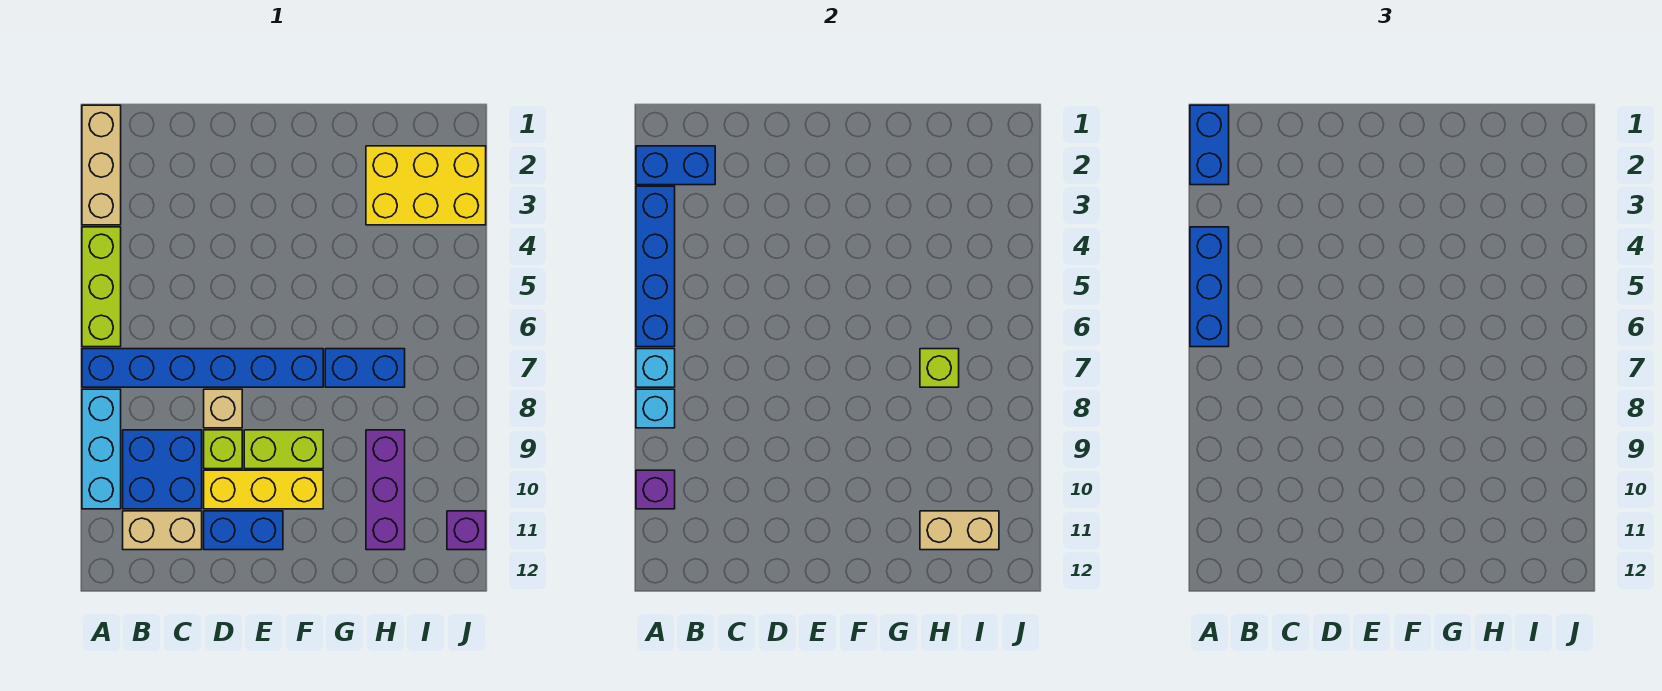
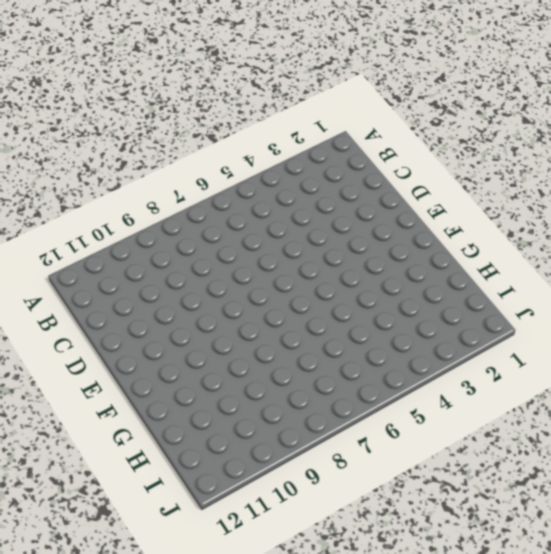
none -> tan brick A1:A3 level 1
none -> lime brick A4:A6 level 1
none -> blue brick A7:F7 level 1

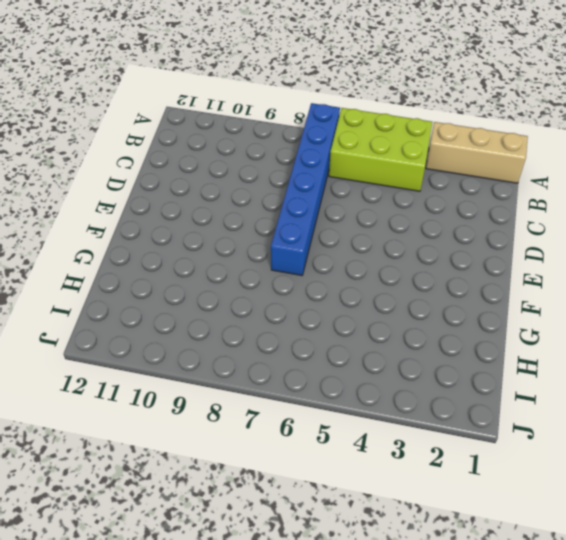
lime brick A4:B6 level 1 -> lime brick A4:A6 level 1
none -> cyan brick A8:A10 level 1
none -> blue brick B9:C10 level 1
none -> tan brick B11:C11 level 1

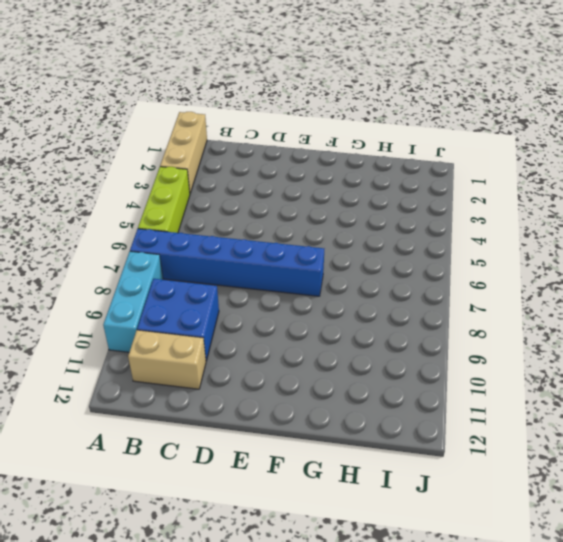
none -> tan brick D8 level 1
none -> lime brick D9 level 1
none -> yellow brick D10:F10 level 1

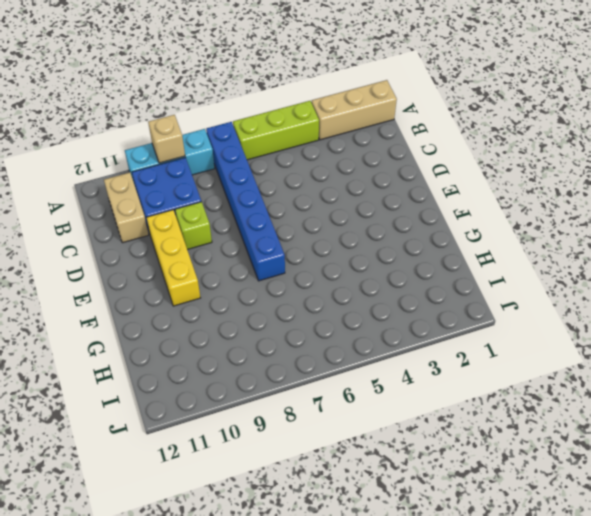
tan brick A9 level 2 -> tan brick D8 level 1
none -> blue brick D11:E11 level 1
none -> lime brick E9:F9 level 1
none -> blue brick G7:H7 level 1

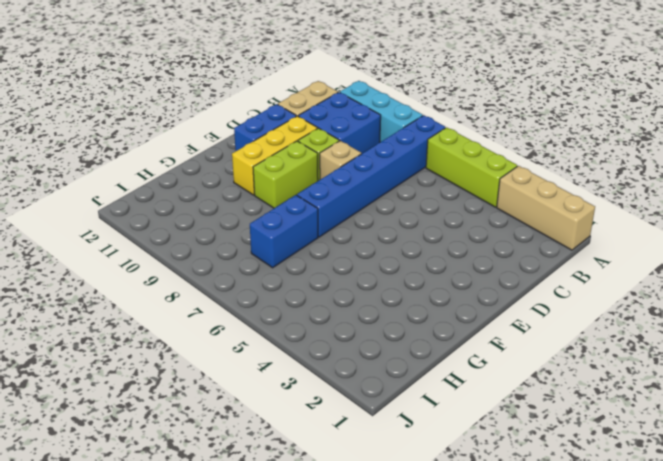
none -> yellow brick H2:J3 level 1
none -> purple brick H9:H11 level 1
none -> purple brick J11 level 1

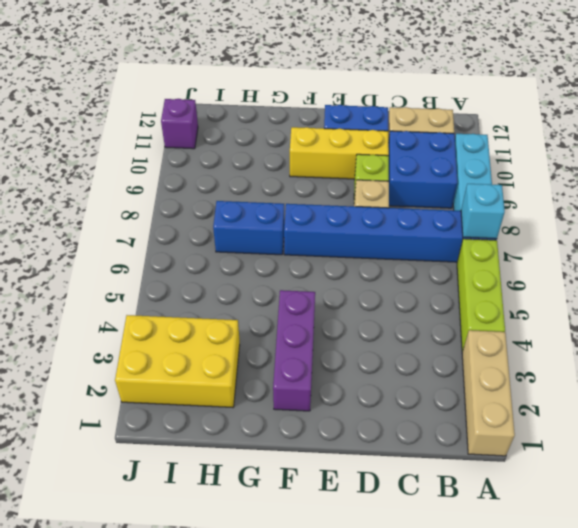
purple brick F2:F4 level 1 -> purple brick H9:H11 level 1
none -> lime brick E9:F9 level 1
none -> blue brick A2:B2 level 2
none -> blue brick A3:A6 level 2

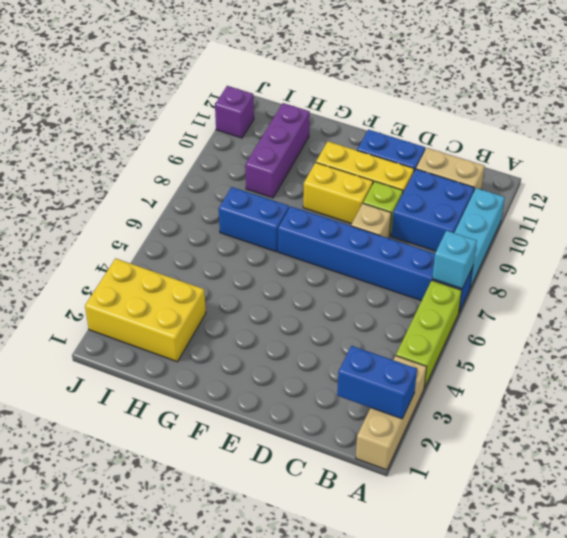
yellow brick E9:F9 level 1 -> lime brick E9:F9 level 1
none -> blue brick A3:A6 level 2
none -> cyan brick A8 level 2
none -> purple brick A10 level 2

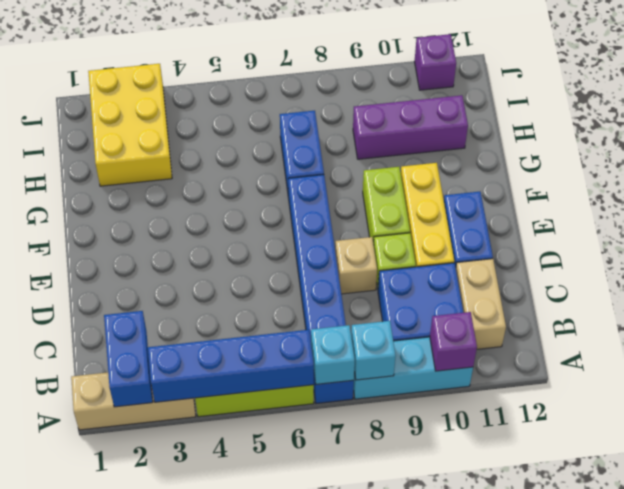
none -> lime brick H7 level 2
none -> tan brick H11:I11 level 2
none -> blue brick A1:A2 level 3

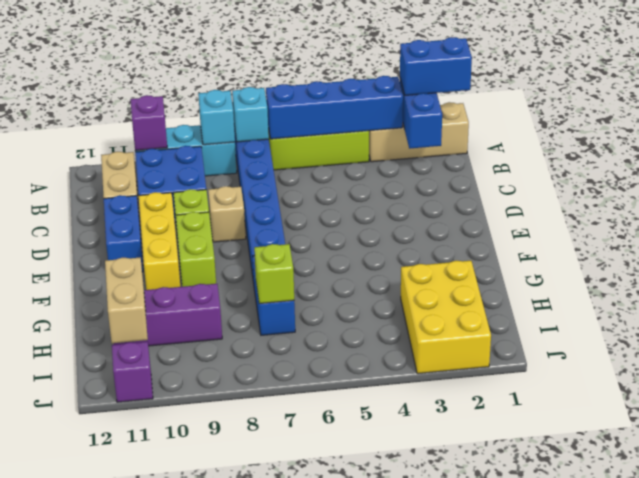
none -> blue brick A4:A6 level 3

